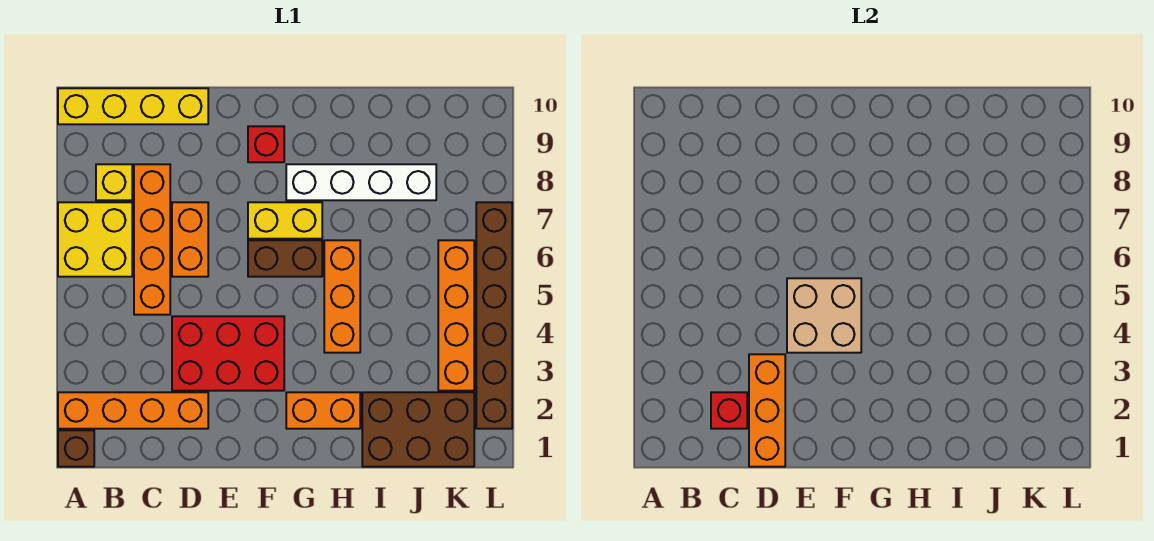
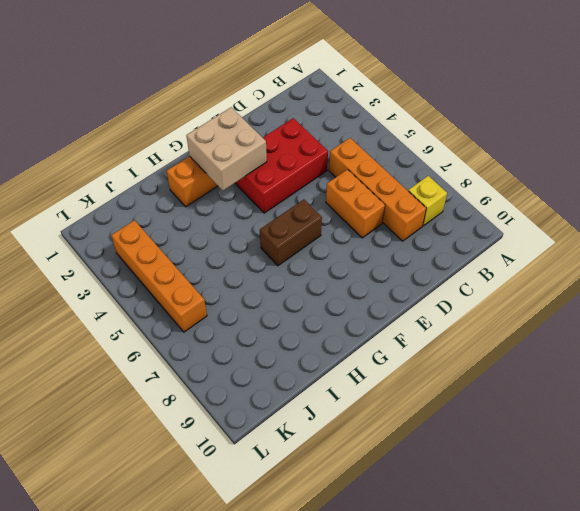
tan brick F2:G3 level 2 -> tan brick E4:F5 level 2
none -> brown brick A1 level 1
none -> orange brick A2:D2 level 1
none -> yellow brick A6:B7 level 1

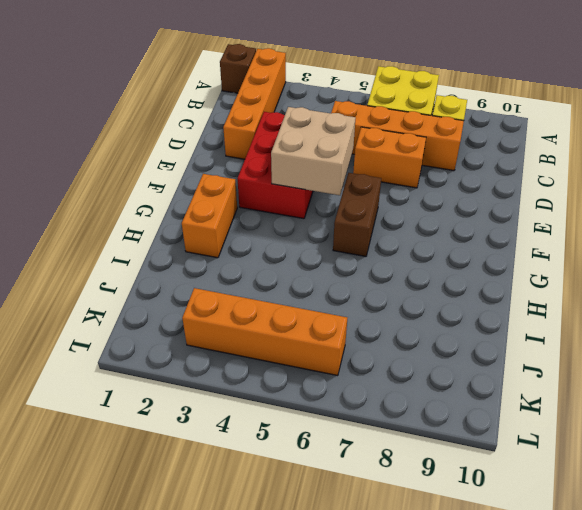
none -> yellow brick A10:D10 level 1
none -> yellow brick F7:G7 level 1
none -> red brick F9 level 1

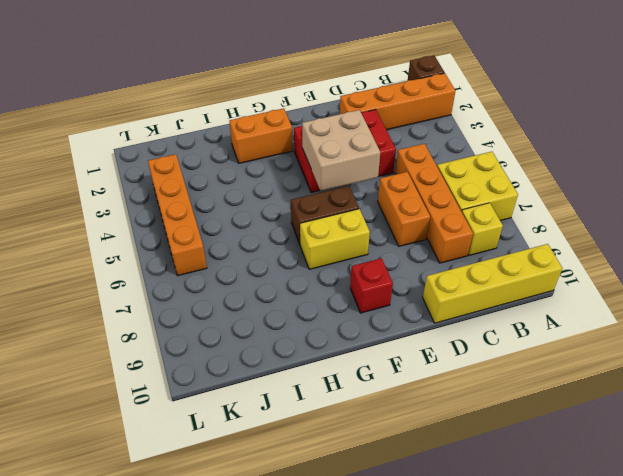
none -> white brick G8:J8 level 1
none -> orange brick H4:H6 level 1
none -> brown brick I1:K2 level 1

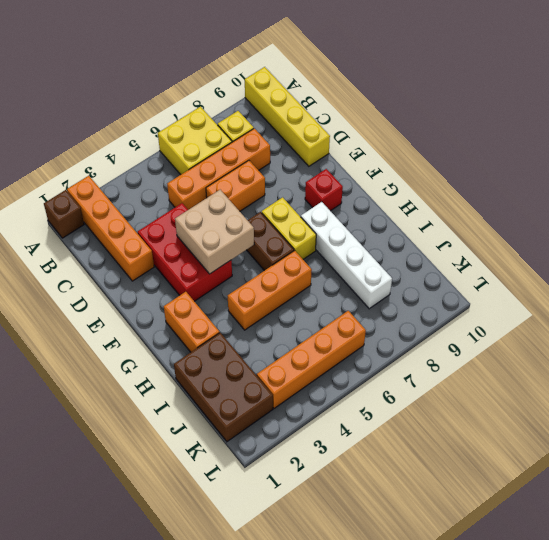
none -> brown brick L2:L7 level 1
none -> red brick C2 level 2
none -> orange brick D1:D3 level 2

